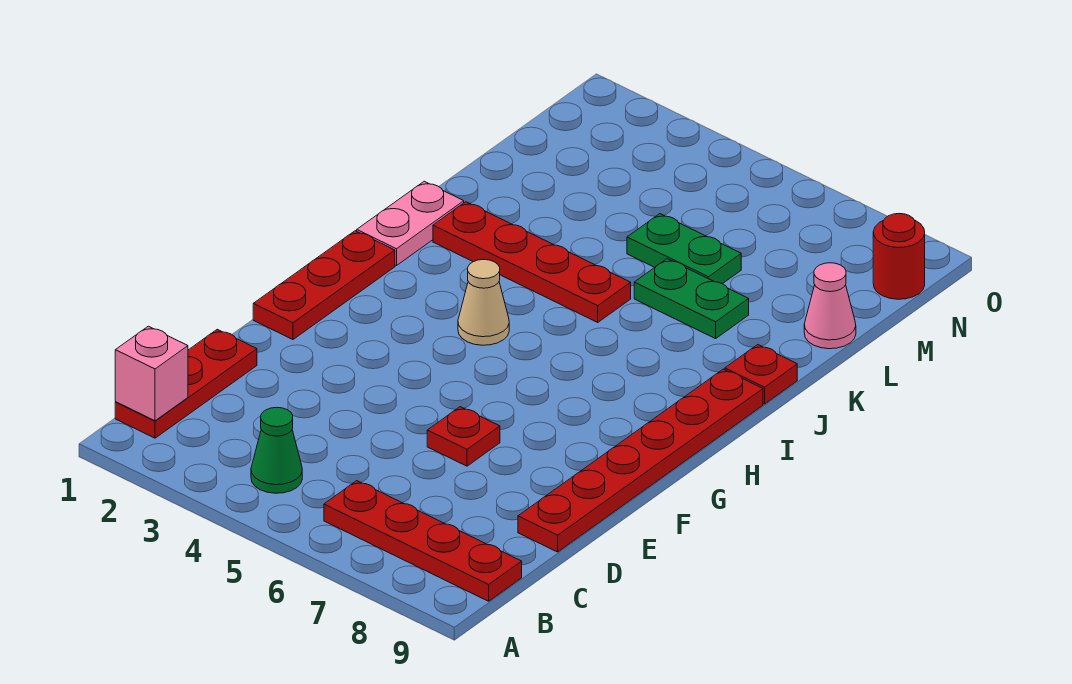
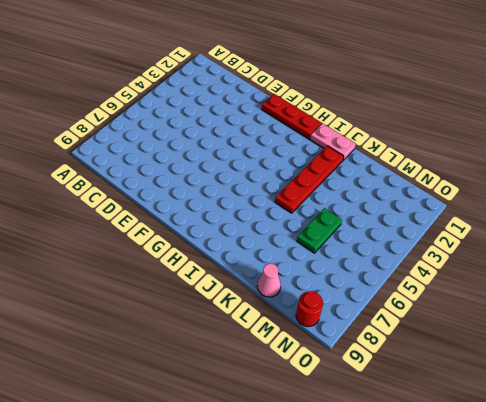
none -> red plate B1:D1 level 1
none -> green cone B4 level 1
none -> red plate B6:B9 level 1

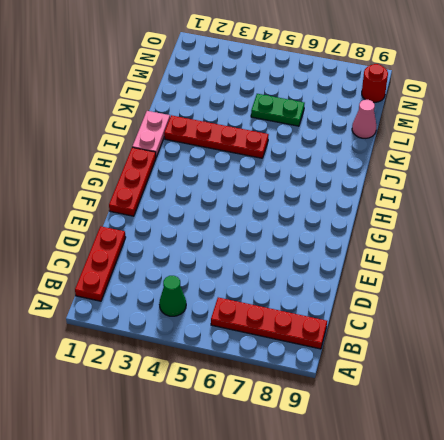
none -> red plate D9:I9 level 1
none -> red plate E6 level 1
none -> tan cone H4 level 1

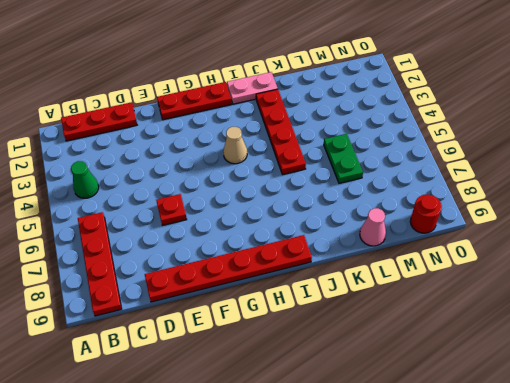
none -> red plate J9 level 1
none -> green plate K6:K7 level 1
none -> pink brick B1 level 2

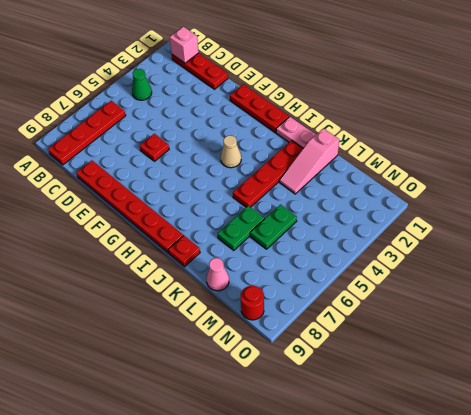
pink slope K1:K3 level 1 top 1 -> none

